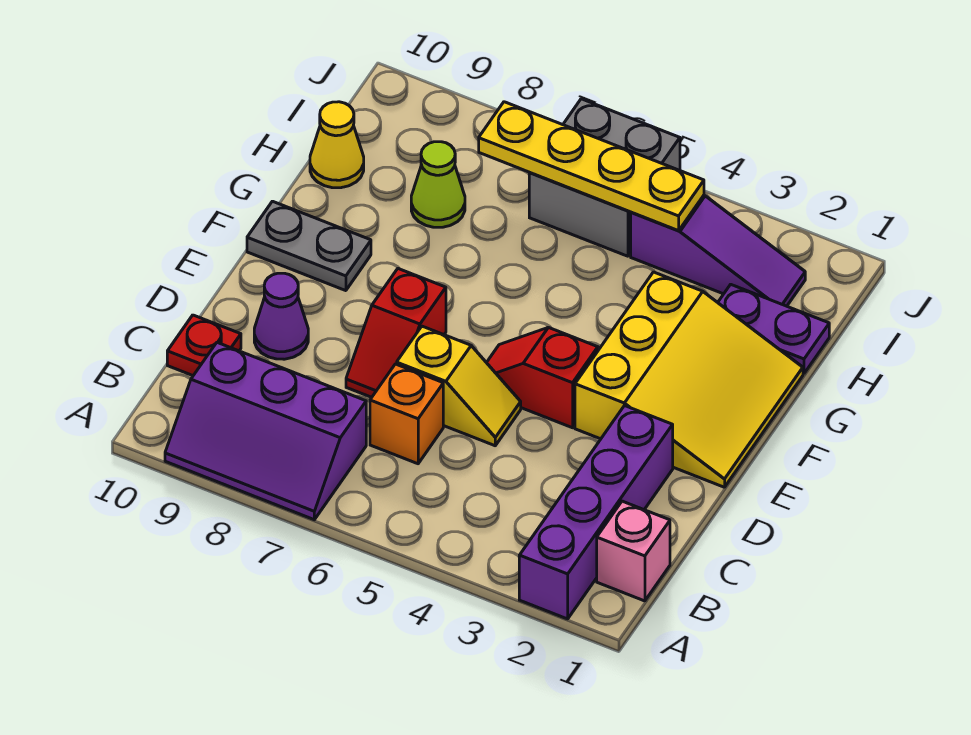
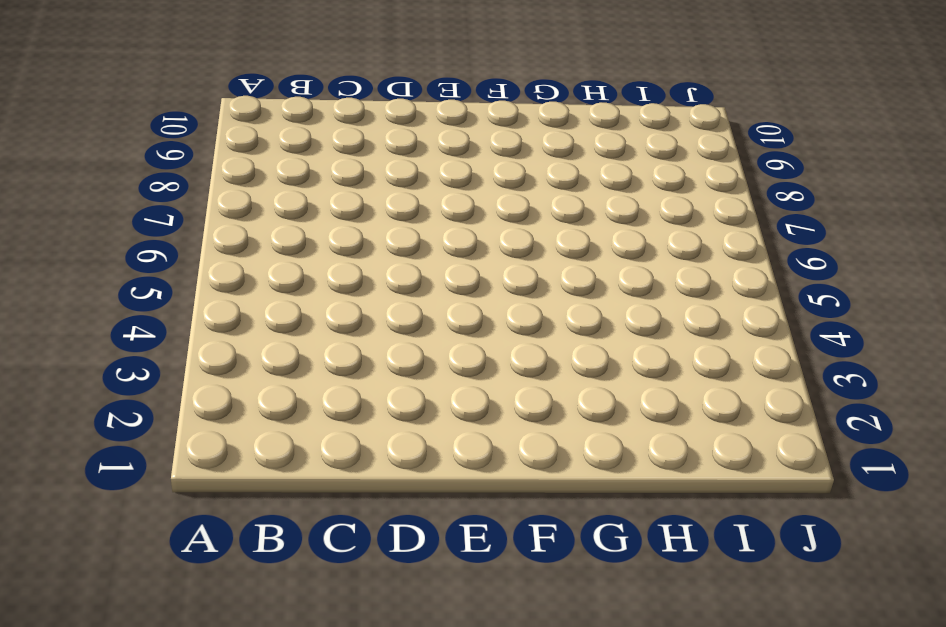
none -> purple brick A2:D2 level 1
none -> purple slope A7:B9 level 1 top B
none -> pink brick B1 level 1

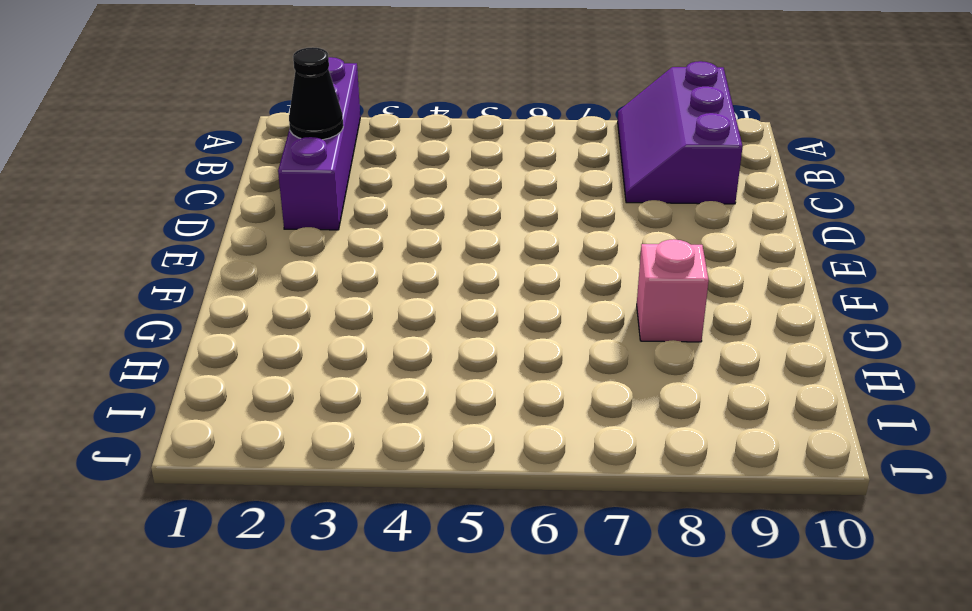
purple slope A8:C9 level 1 top 9 -> purple slope A7:B9 level 1 top B
black cone C2 level 2 -> none
pink brick G8 level 1 -> pink brick B1 level 1
none -> orange brick C6 level 1
none -> red plate C10 level 1
none -> yellow slope D5:D6 level 1 top 6

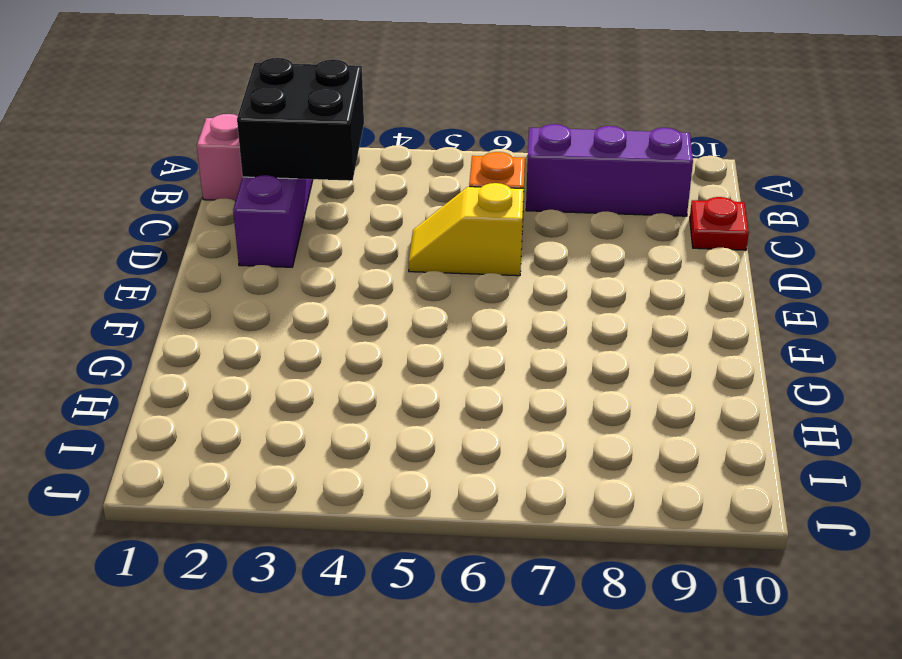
black brick B2:C3 level 2 -> none
none -> red slope D7:E7 level 1 top E
none -> purple cone D9 level 1
none -> yellow slope E1:G3 level 1 top 3

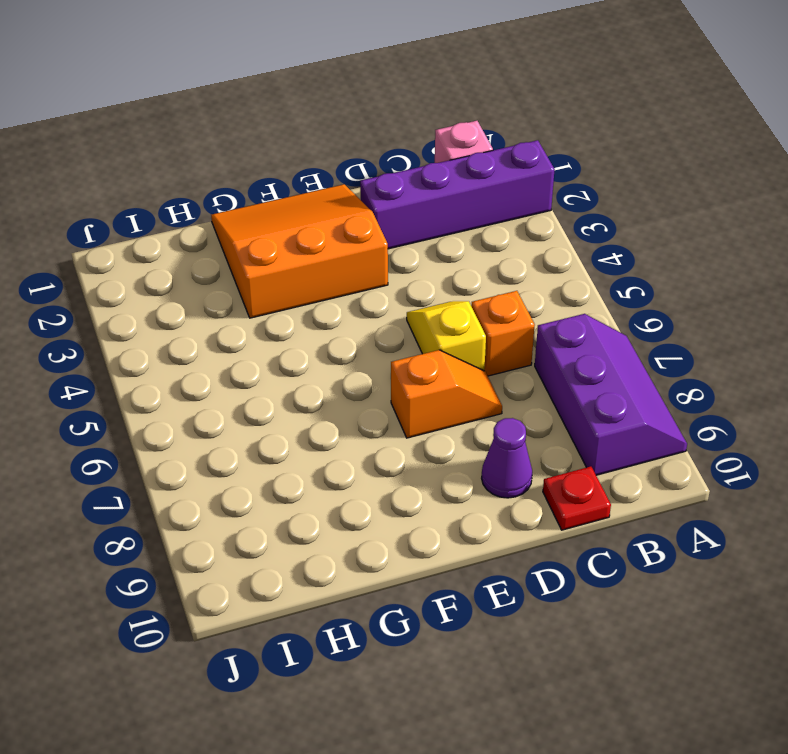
orange slope D7:E7 level 1 top E -> red slope D7:E7 level 1 top E
orange slope E1:G3 level 1 top 3 -> yellow slope E1:G3 level 1 top 3
none -> red slope E4:E5 level 1 top 4
none -> grey plate F9:F10 level 1
none -> purple plate H1:H2 level 1

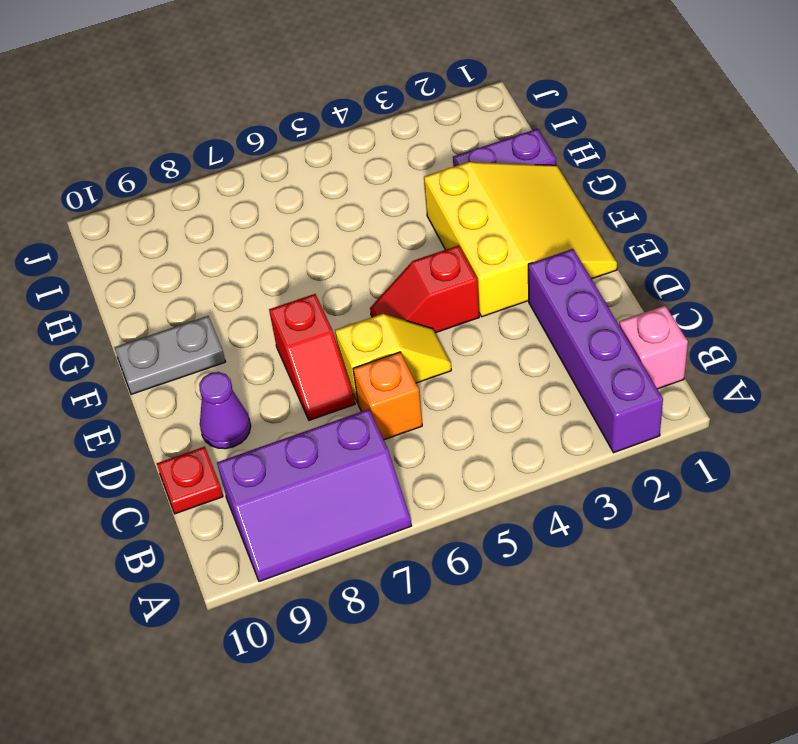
none -> lime cone H8 level 1
none -> yellow cone H10 level 1
none -> purple slope I2:I4 level 1 top 4

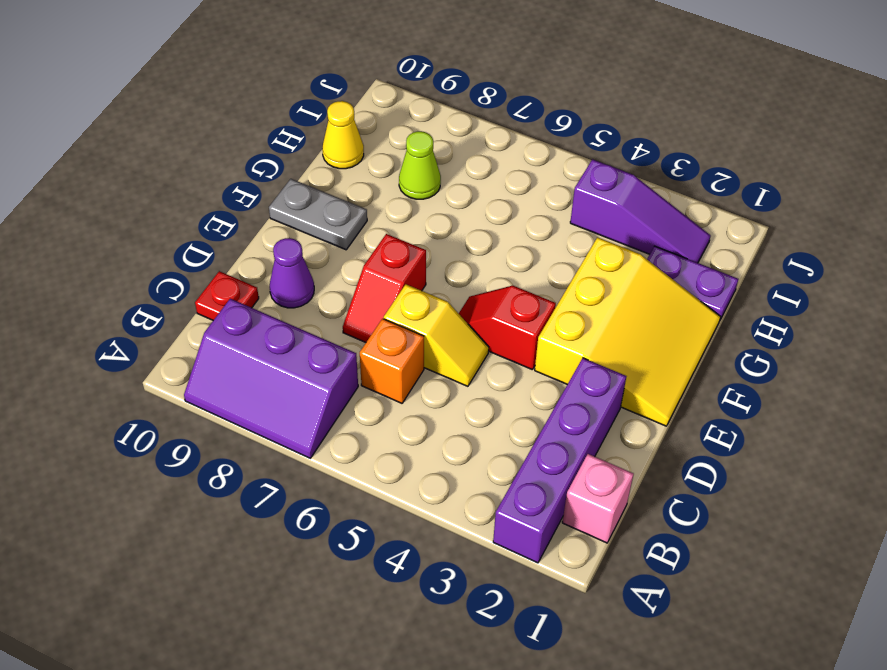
none -> grey brick I5:J6 level 1
none -> yellow plate I4:I7 level 2

